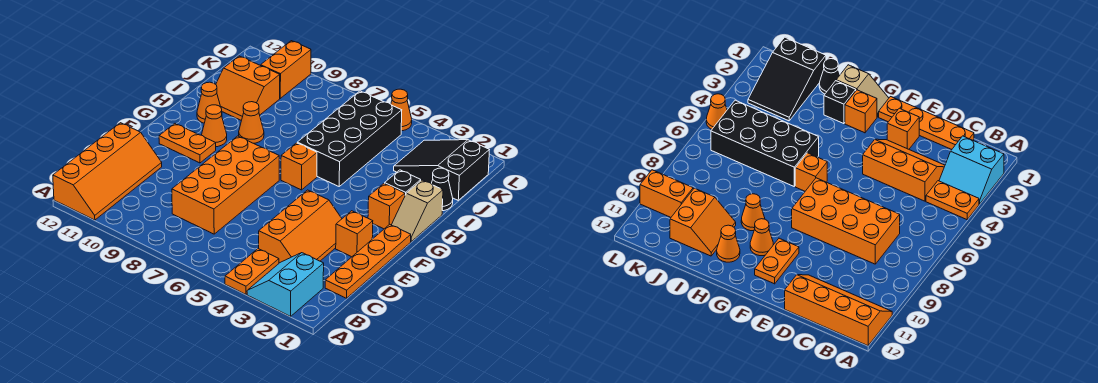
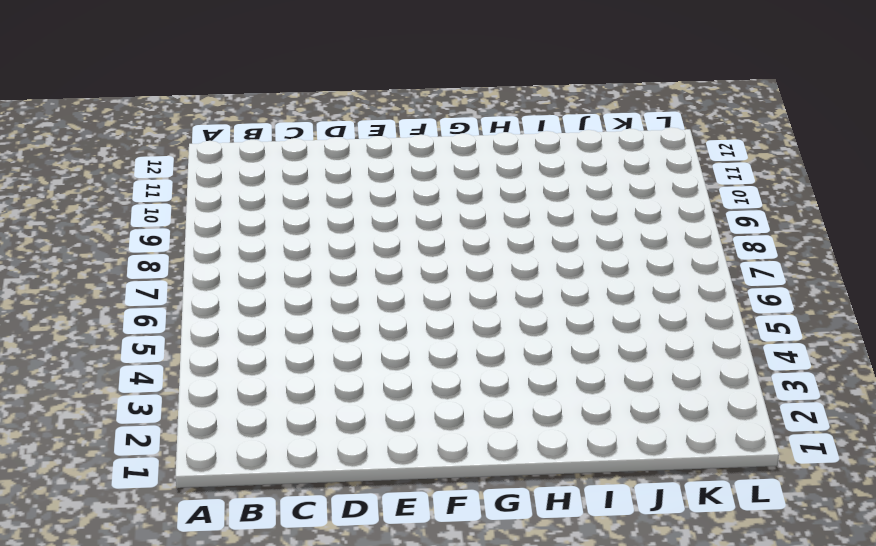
none -> cyan slope A2:B3 level 1 top 2
none -> orange plate A4:B4 level 1
none -> orange slope A11:D12 level 1 top 12

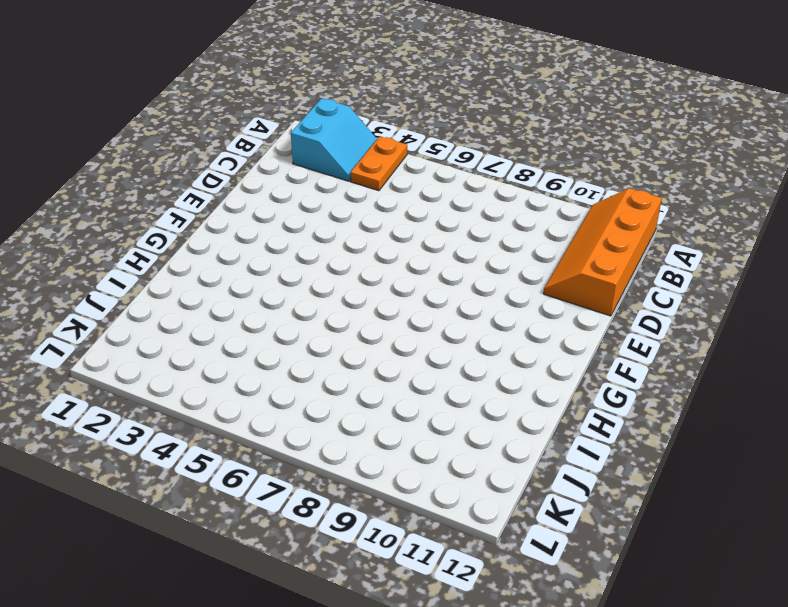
none -> orange plate C1:F1 level 1
none -> orange slope C3:E4 level 1 top 4
none -> orange brick C7:F8 level 1

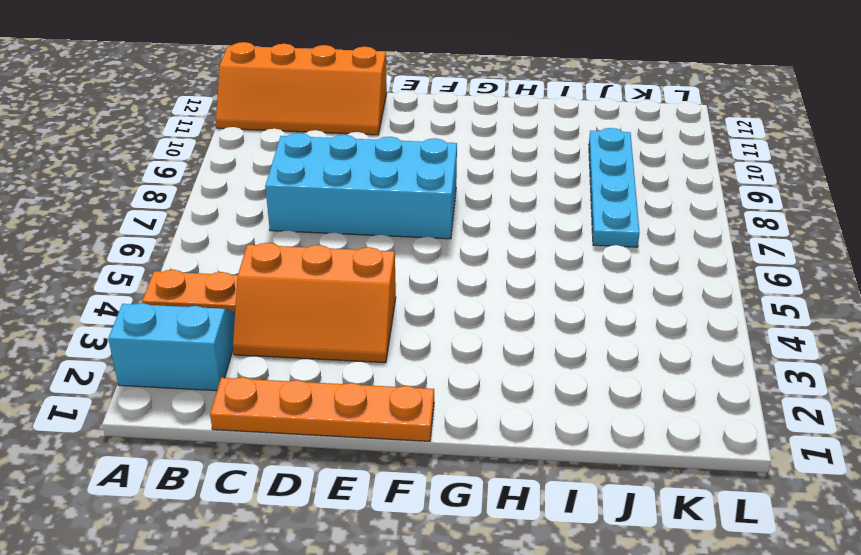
cyan brick C7:F8 level 1 -> orange brick C7:F8 level 1
cyan plate J7:J10 level 1 -> orange slope I10:J11 level 1 top J
none -> orange brick E2 level 1
none -> orange plate F10:F11 level 1
none -> tan slope G1:H1 level 1 top H

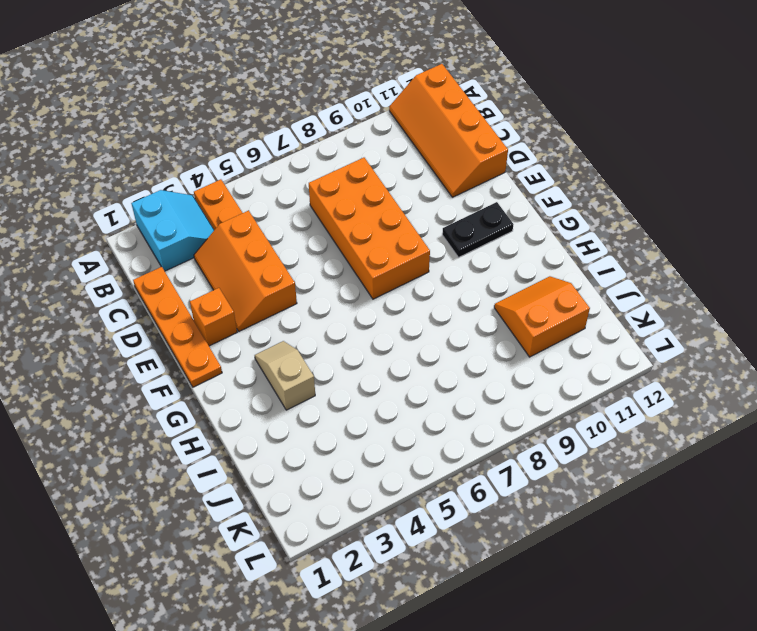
black plate F10:F11 level 1 -> orange plate F10:F11 level 1
tan slope G3:H3 level 1 top H -> tan slope G1:H1 level 1 top H
none -> orange brick G2 level 1
none -> orange brick G6 level 1
none -> orange cone G10 level 1

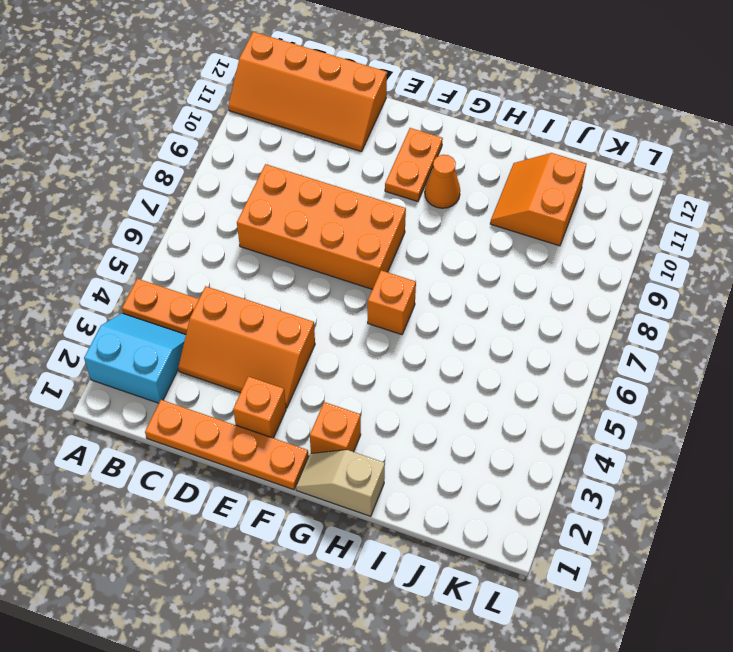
none -> black brick H2 level 1
none -> black brick H5:K6 level 1
none -> orange cone H9 level 1

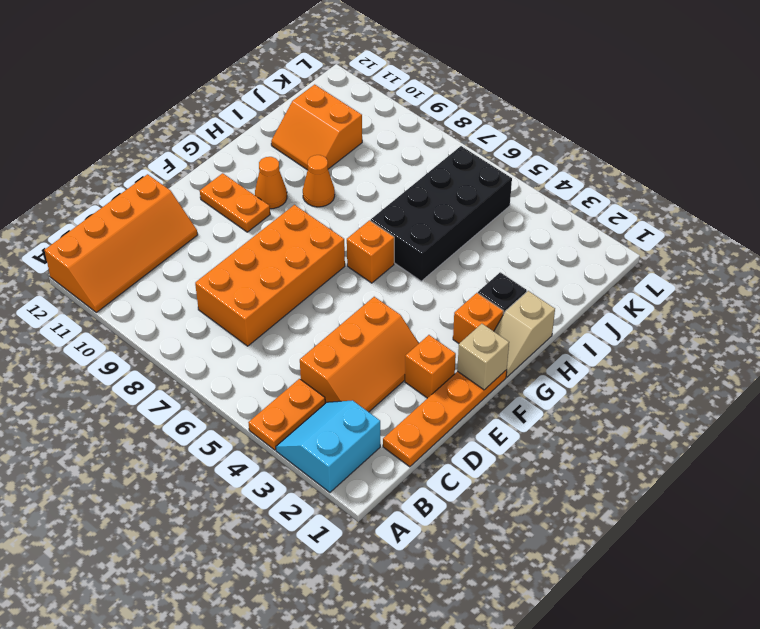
tan brick F1 level 2 -> none
none -> orange cone H11 level 1
none -> black cone I1 level 1
none -> black slope J1:K3 level 1 top 1

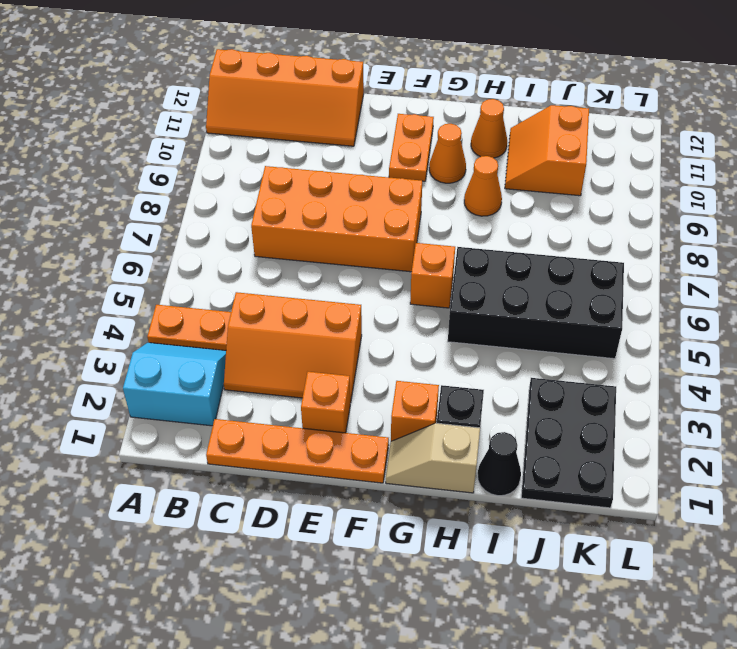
black plate J1:K3 level 1 -> black slope J1:K3 level 1 top 1
none -> orange brick K10:L10 level 1
none -> orange cone L5 level 1

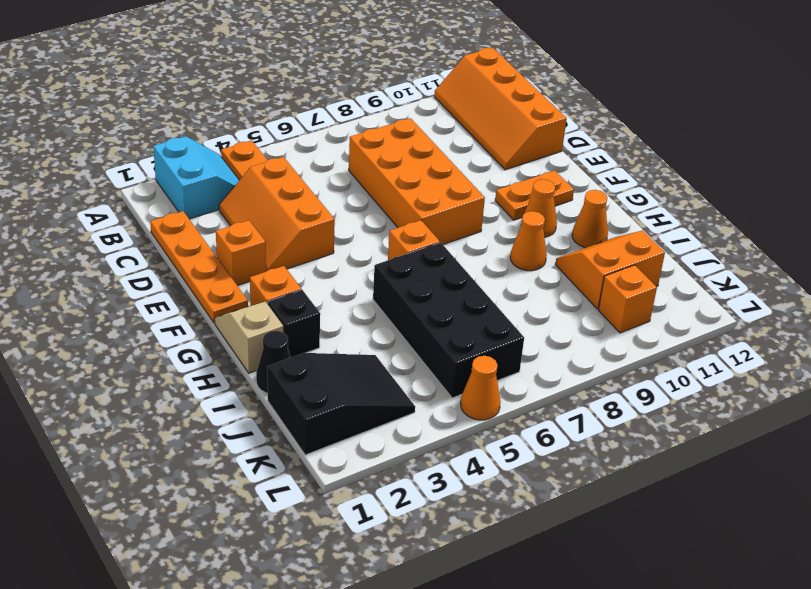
orange brick K10 level 1 -> orange brick K10:L10 level 1

